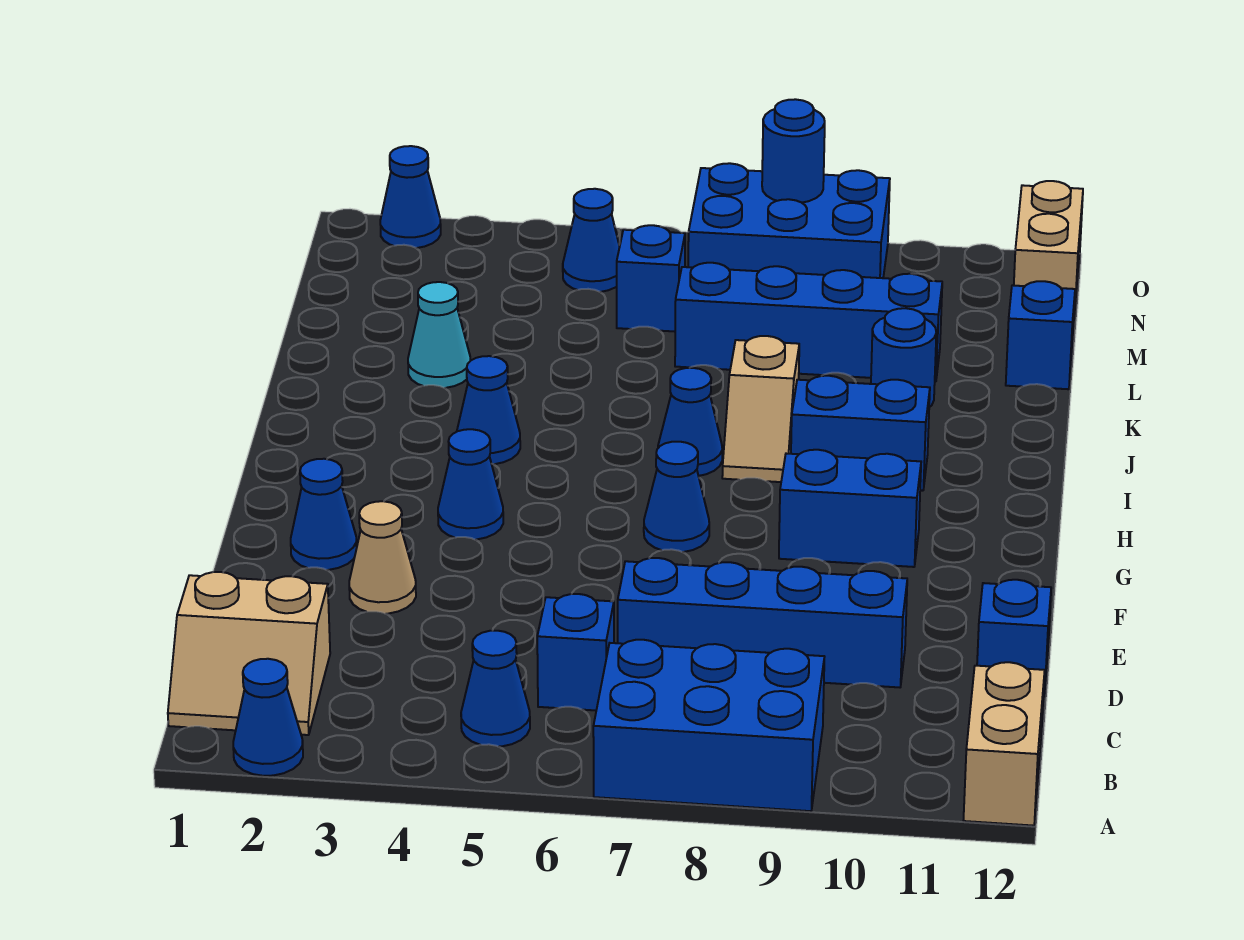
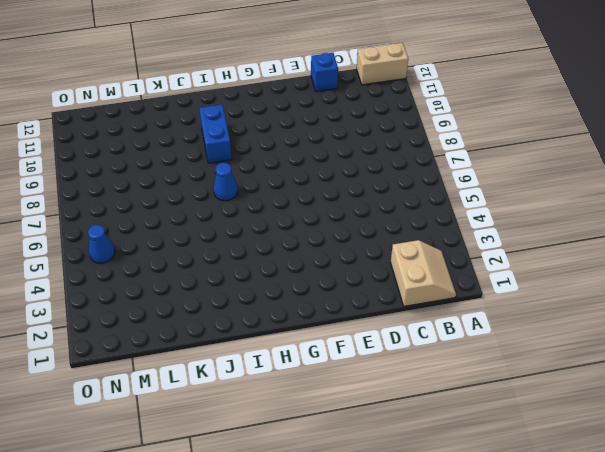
none -> blue cone A2 level 1
none -> blue brick A7:B9 level 1
none -> blue cone B5 level 1

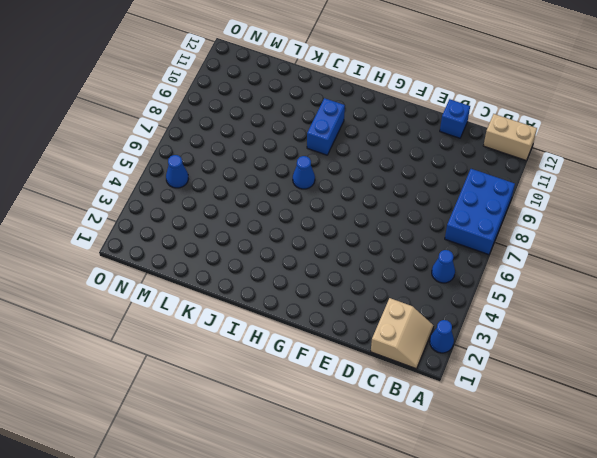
none -> blue brick C6 level 1
none -> blue brick D7:D10 level 1
none -> tan cone E3 level 1

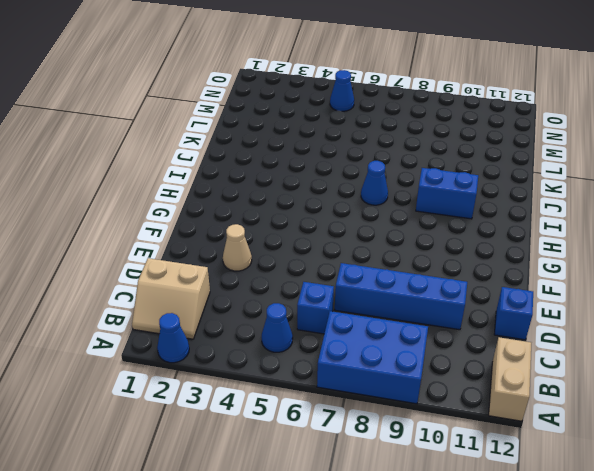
none -> blue cone F2 level 1
none -> blue cone G4 level 1
none -> blue cone G7 level 1

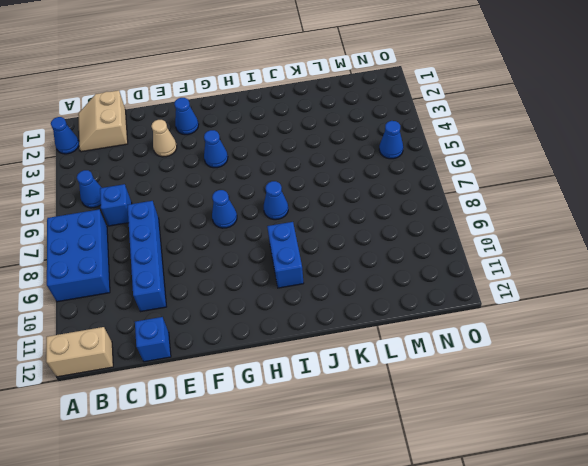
none -> blue brick G9:G10 level 1
none -> blue cone I4 level 1
none -> tan slope I8:J8 level 1 top J

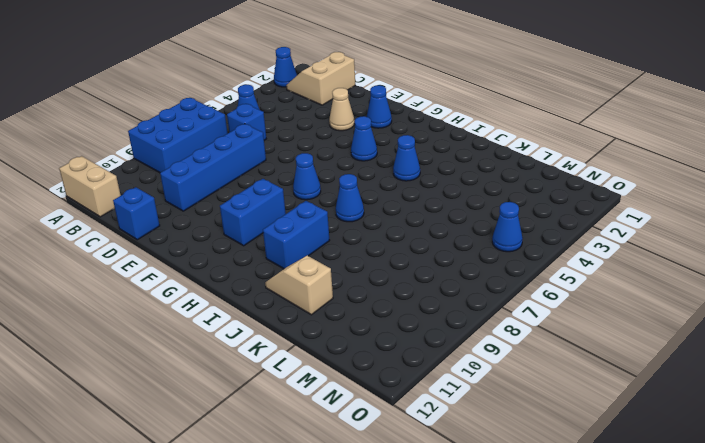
tan slope J11:K11 level 1 top K -> tan slope I8:J8 level 1 top J
none -> cyan cone K3 level 1
none -> blue round brick K10 level 1
none -> blue brick L7:L10 level 1

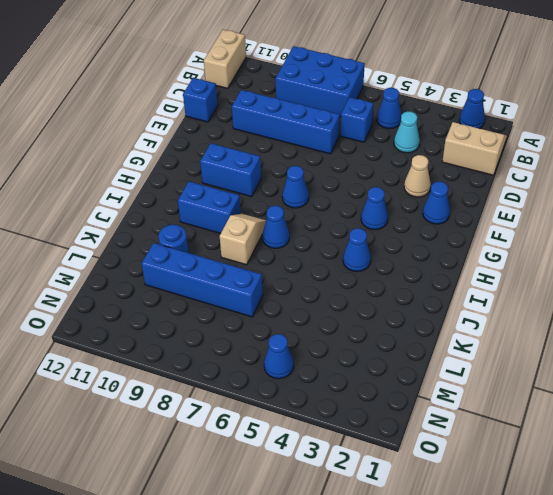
cyan cone C4 level 1 -> cyan cone K3 level 1
none -> blue brick L12 level 1
none -> blue brick M6 level 1
none -> blue brick N7:O9 level 1

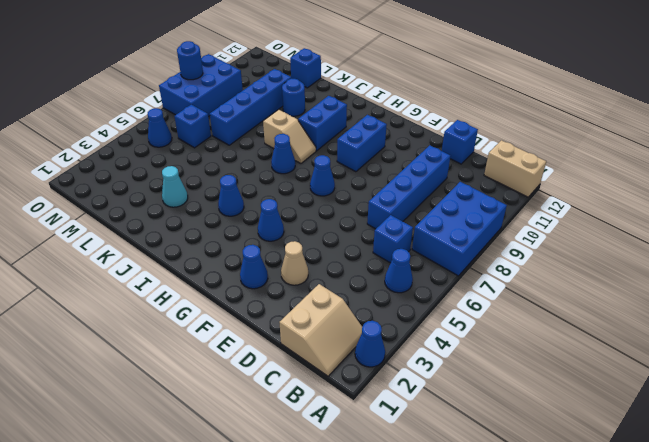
none -> tan brick N12:O12 level 1
none -> blue cone O2 level 1

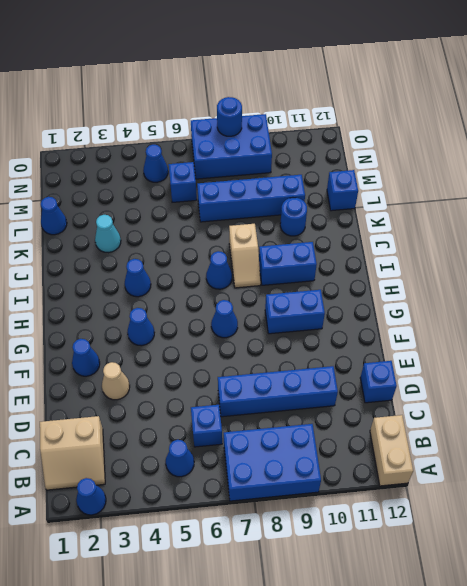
blue cone L1 level 1 -> blue cone O2 level 1
none -> tan brick N12:O12 level 1

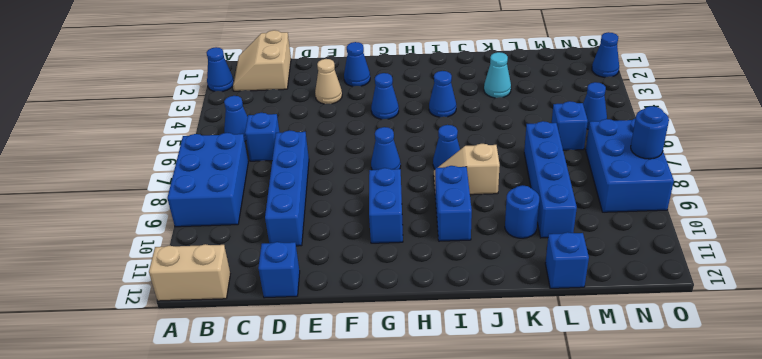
none -> tan brick N12:O12 level 1

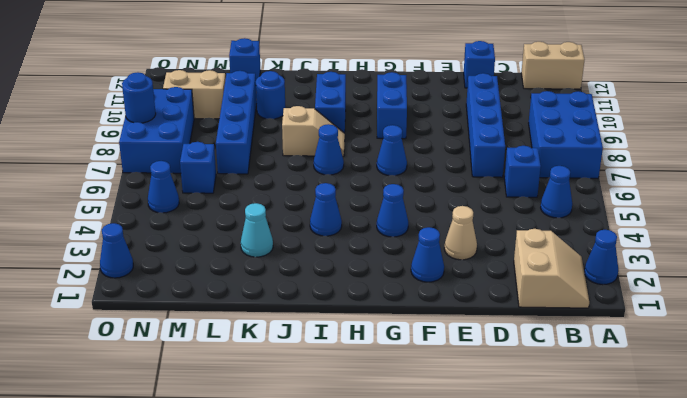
tan brick M10:N10 level 1 -> tan brick N12:O12 level 1

